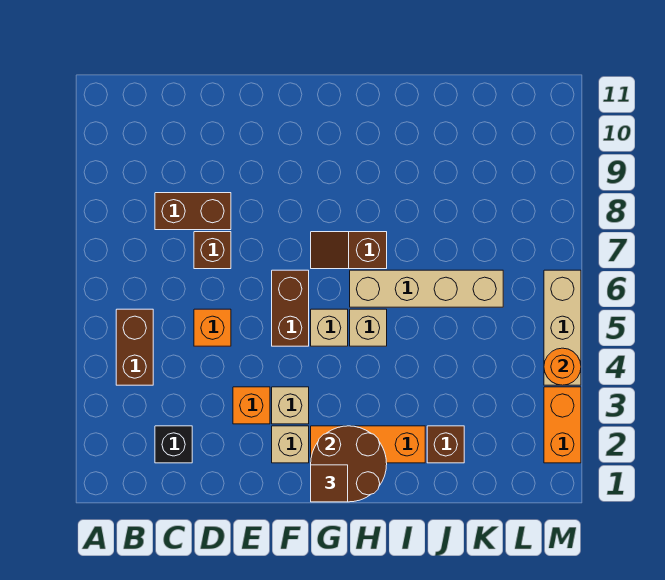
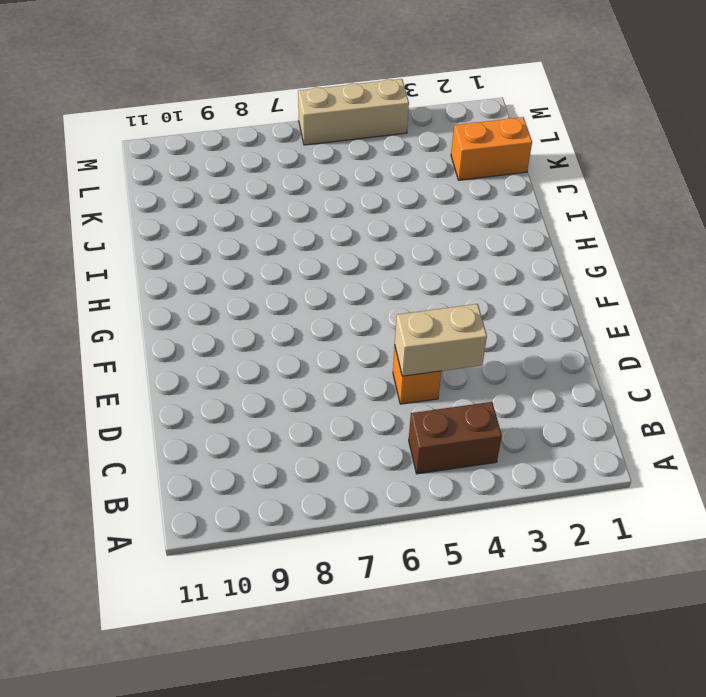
tan brick D4:D5 level 2 -> none
orange brick K1:K2 level 1 -> orange brick M2:M3 level 1
none -> black brick C2 level 1
none -> brown brick C8:D8 level 1
none -> brown brick D7 level 1

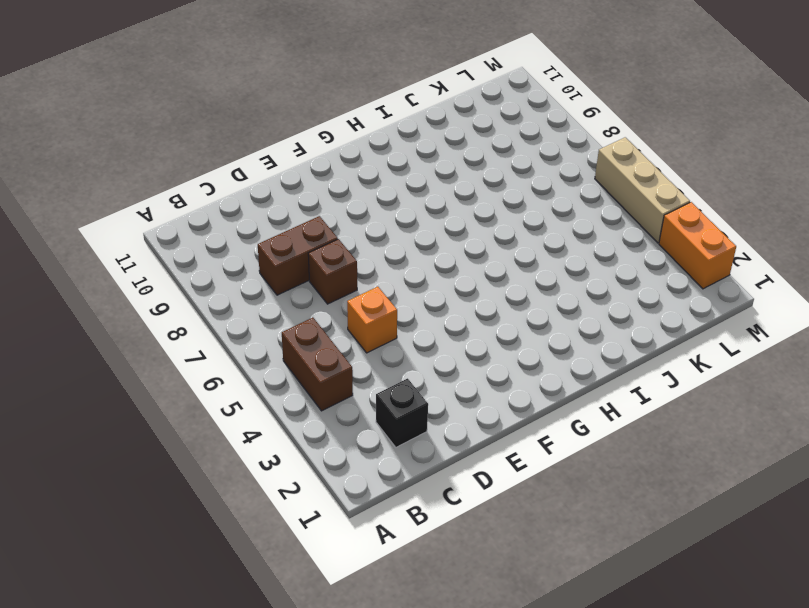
none -> orange brick E3 level 1
none -> tan brick F2 level 1
none -> tan brick F3 level 1

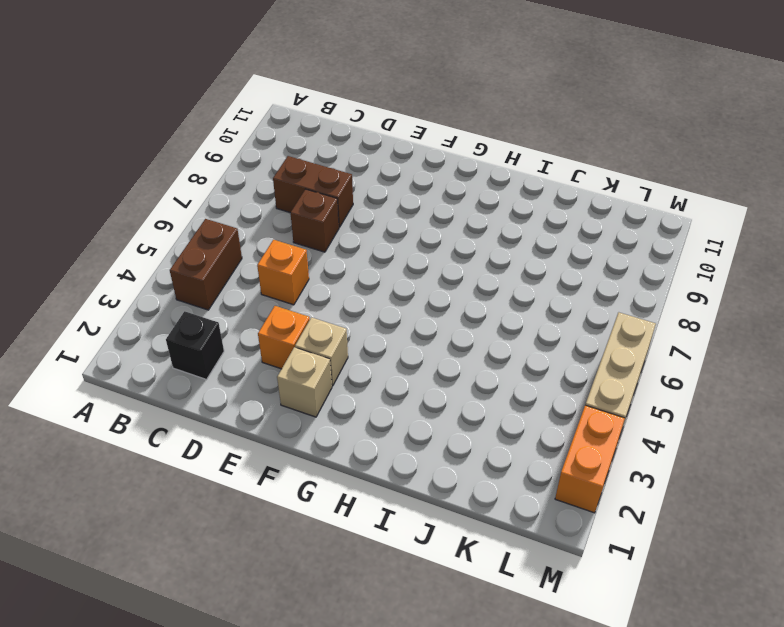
none -> brown brick F5:F6 level 1
none -> orange brick G2:I2 level 1
none -> tan brick G5 level 1

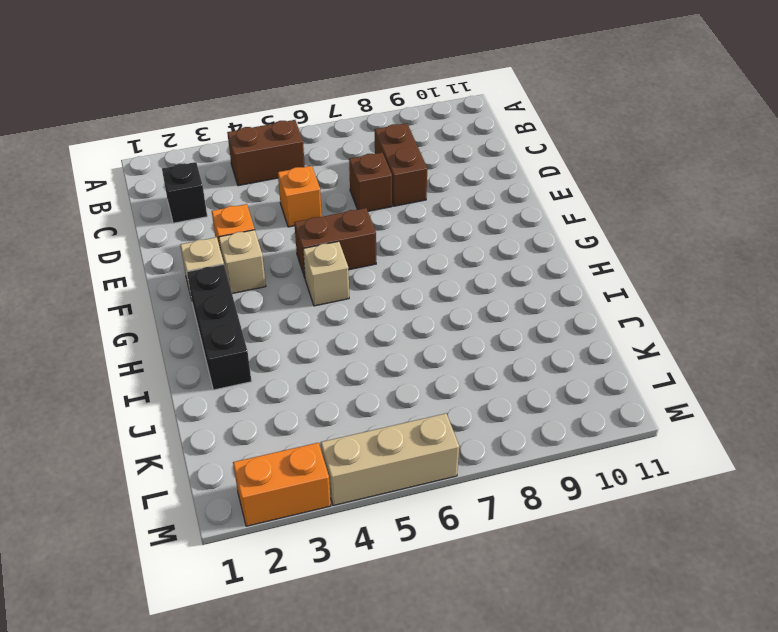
black brick G2:I2 level 1 -> orange brick G2:I2 level 1
none -> brown slope G7:H7 level 1 top H
none -> tan brick H5 level 1
none -> tan brick H6:K6 level 1

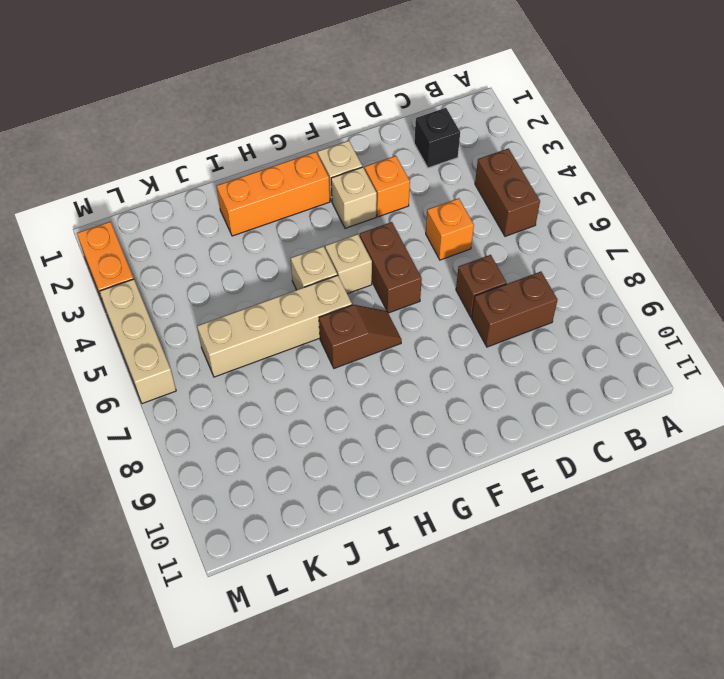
none -> brown brick J2 level 1
none -> brown round brick G1:H2 level 2
none -> orange round brick M4 level 2

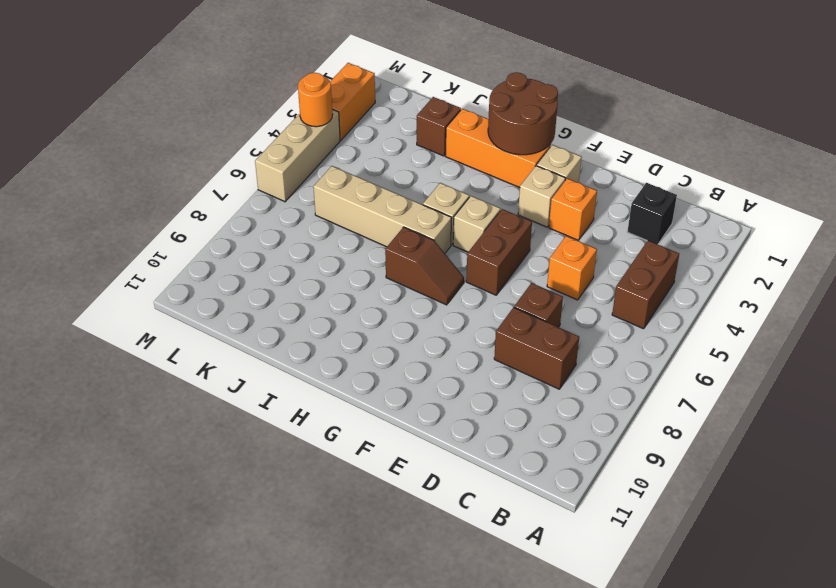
none -> brown tile G1 level 3

